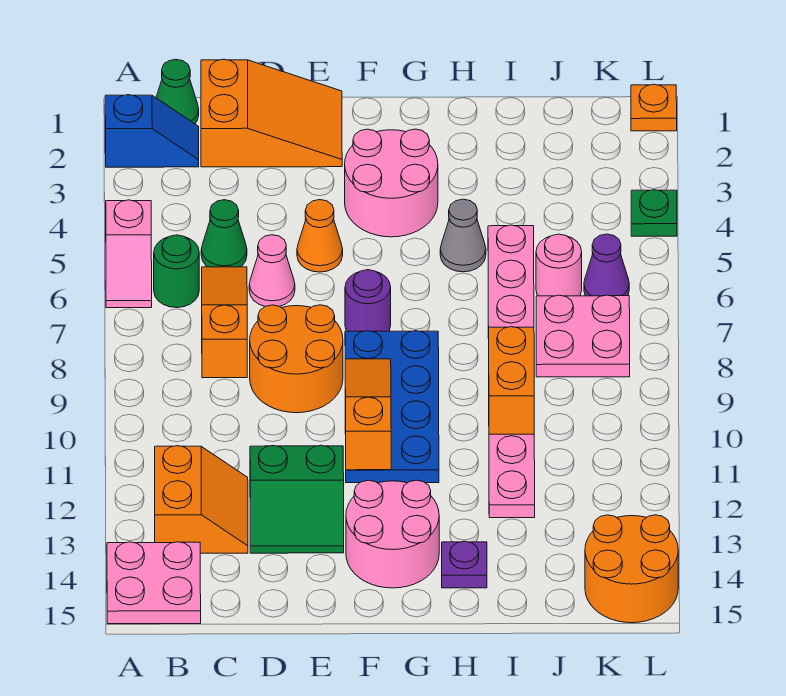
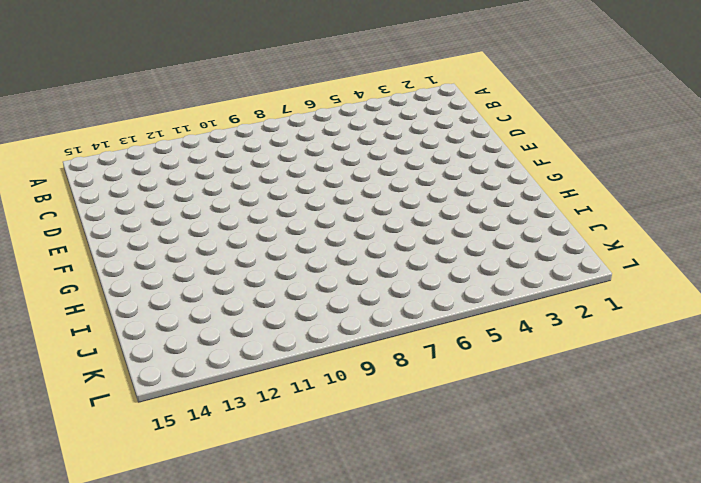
none -> blue slope A2:B2 level 1 top A
none -> pink slope A5:A6 level 1 top 5
none -> pink plate A14:B15 level 1

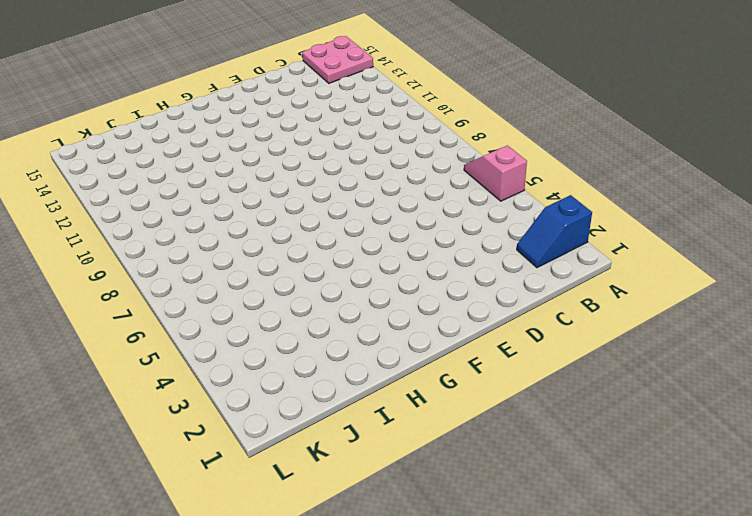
none -> green cone B1 level 1
none -> green round brick B6 level 1
none -> orange slope B12:C13 level 1 top B

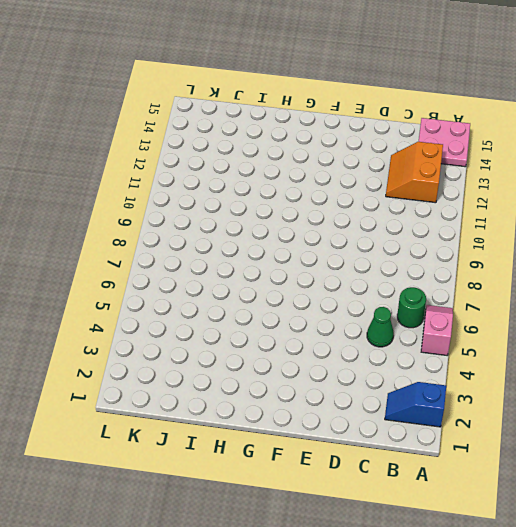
none -> green cone B1 level 1
none -> orange slope C1:E2 level 1 top C
none -> orange slope C6:C8 level 1 top 8

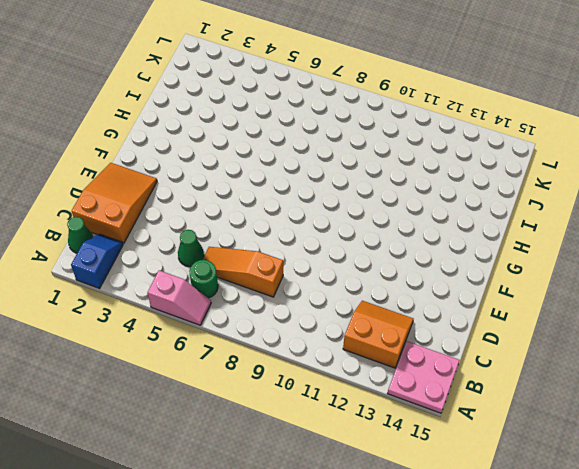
none -> pink cone D6 level 1
none -> orange round brick D8:E9 level 1
none -> green slope D12:E13 level 1 top 12

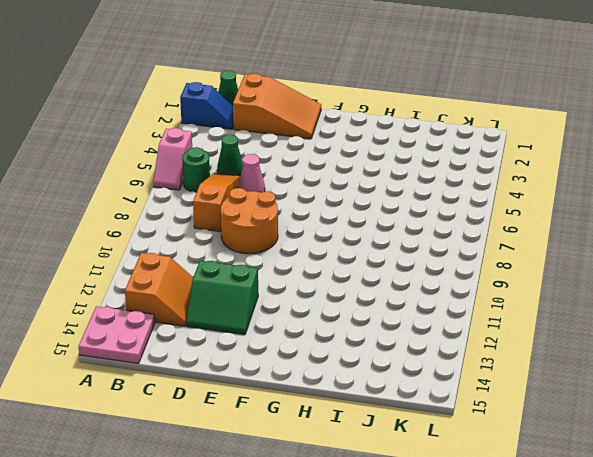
none -> orange cone E5 level 1
none -> pink round brick F3:G4 level 1
none -> purple round brick F7 level 1

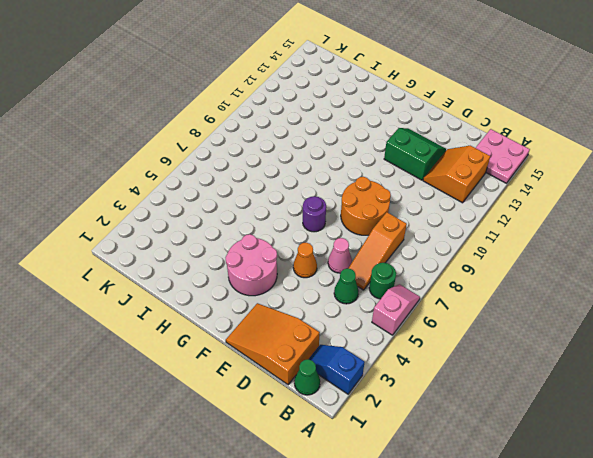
none -> blue plate F8:G11 level 1
none -> pink round brick F13:G14 level 1
none -> grey cone H5 level 1

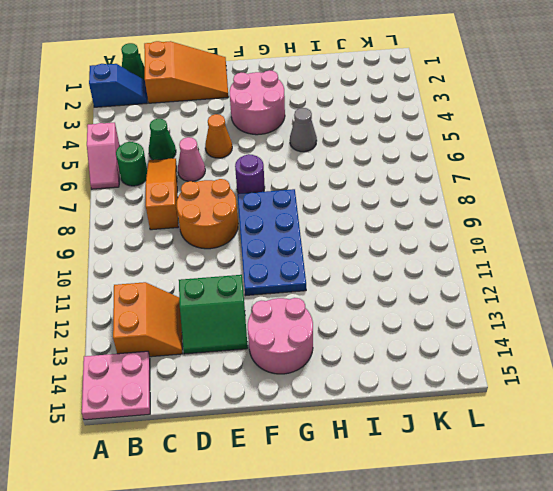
none -> purple plate H14 level 1
none -> pink plate I5:I12 level 1
none -> pink round brick J6 level 1

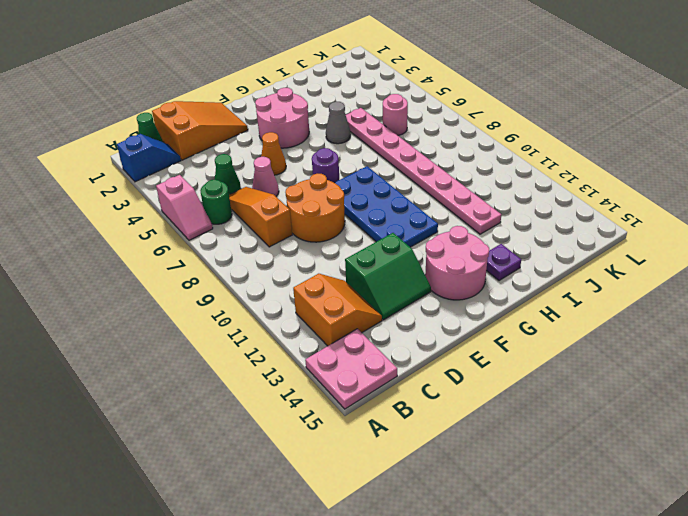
none -> pink plate J7:K8 level 1
none -> purple cone K6 level 1
none -> orange round brick K14:L15 level 1

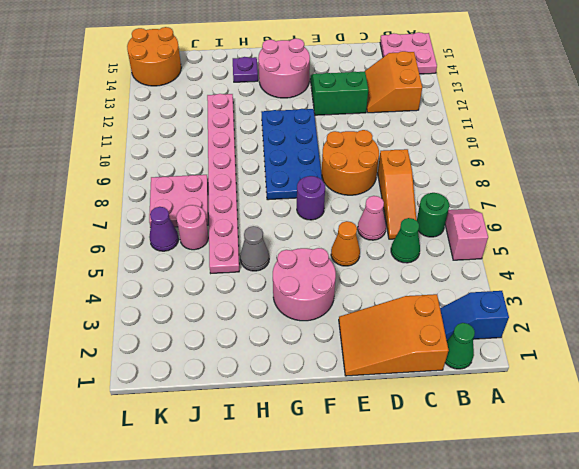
none -> orange plate L1 level 1
none -> green plate L4 level 1
none -> orange slope F9:F11 level 2 top 11

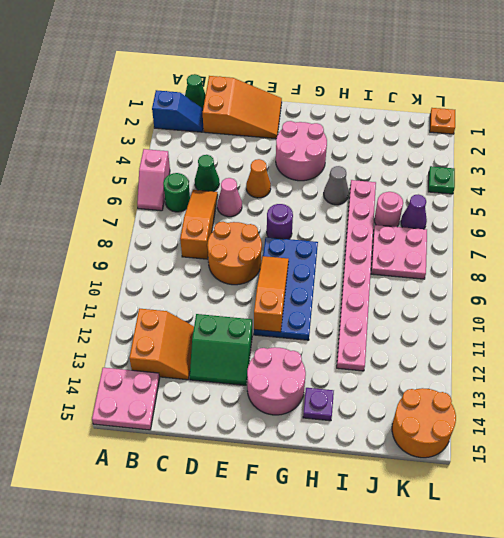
none -> orange brick I9:I10 level 2

